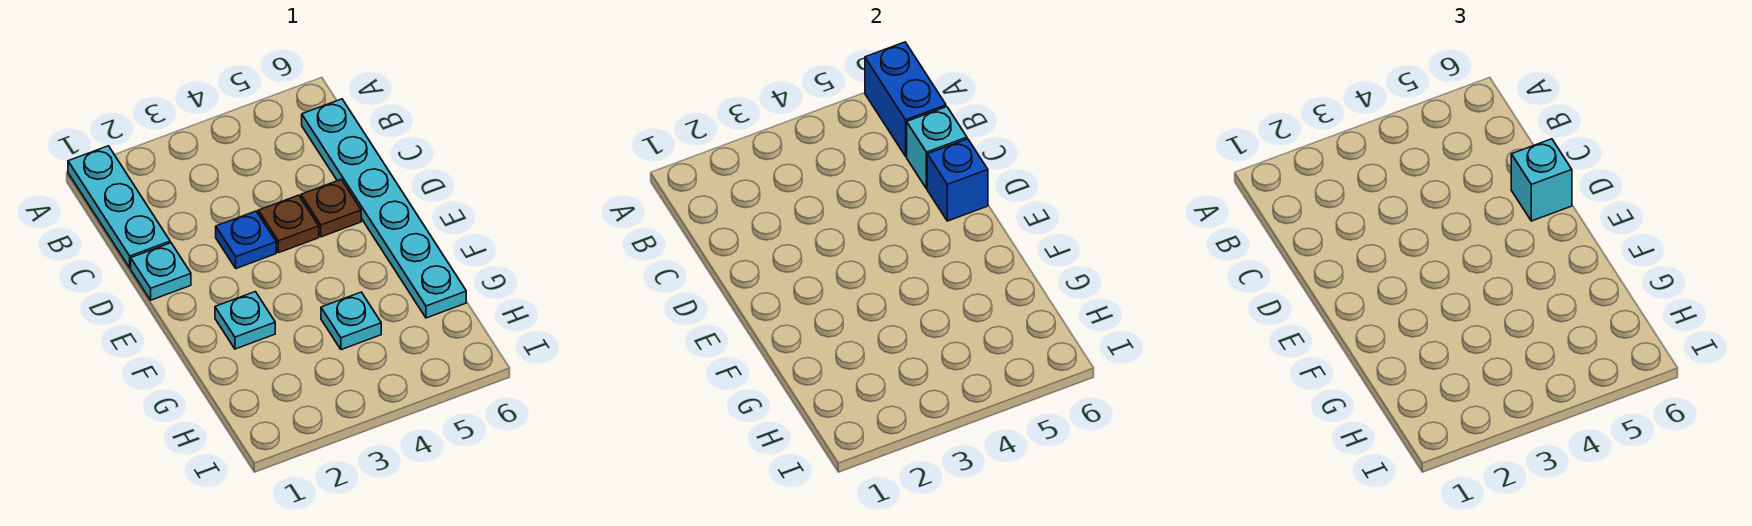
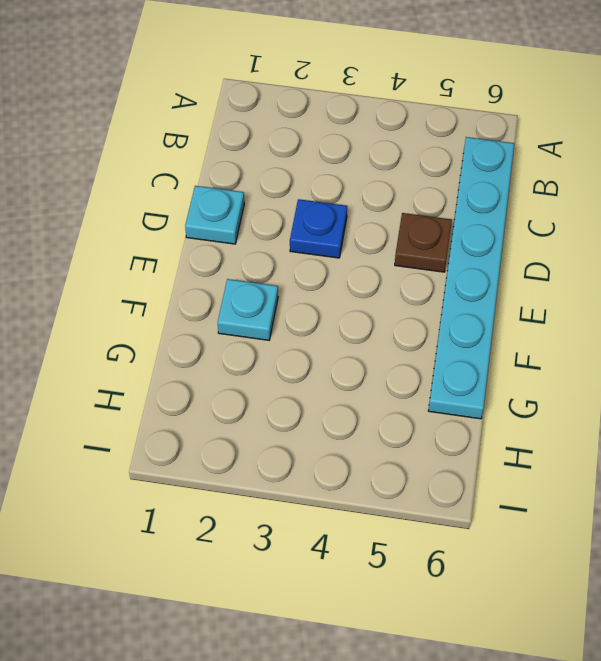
none -> cyan plate A1:C1 level 1
none -> brown plate D4 level 1
none -> cyan plate G4 level 1

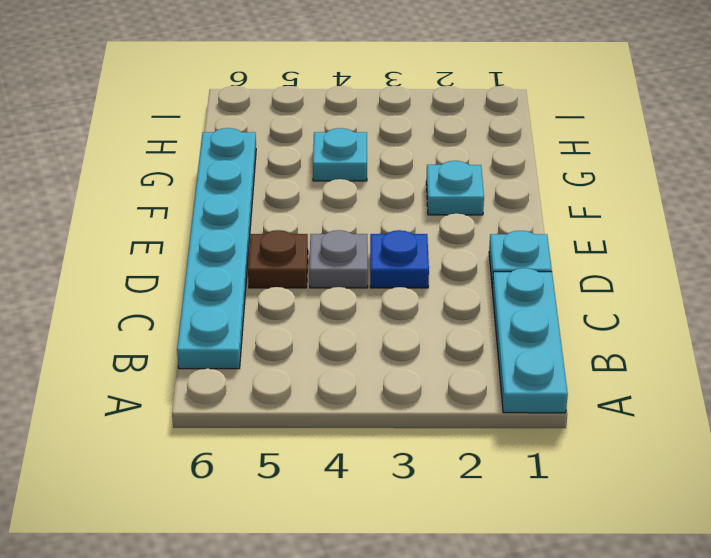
grey plate D4 level 1 -> brown plate D4 level 1
none -> blue brick A6:B6 level 2
none -> cyan brick C6 level 2
none -> blue brick D6 level 2

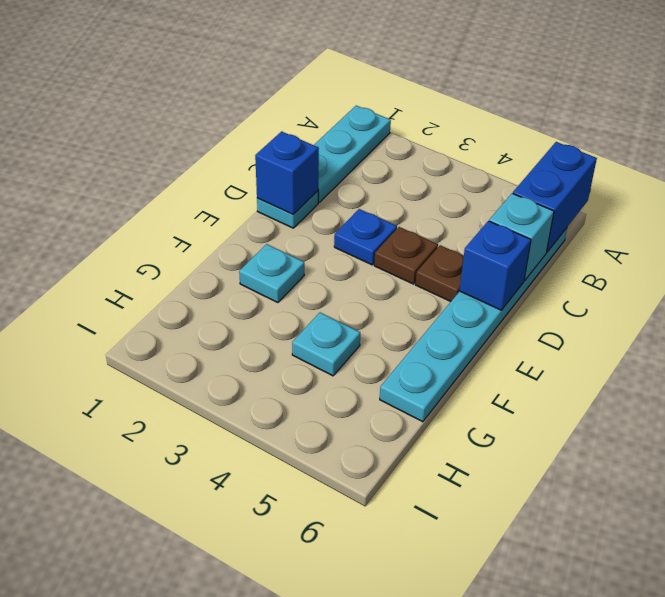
blue brick D1 level 2 -> none
none -> cyan brick D6 level 3

